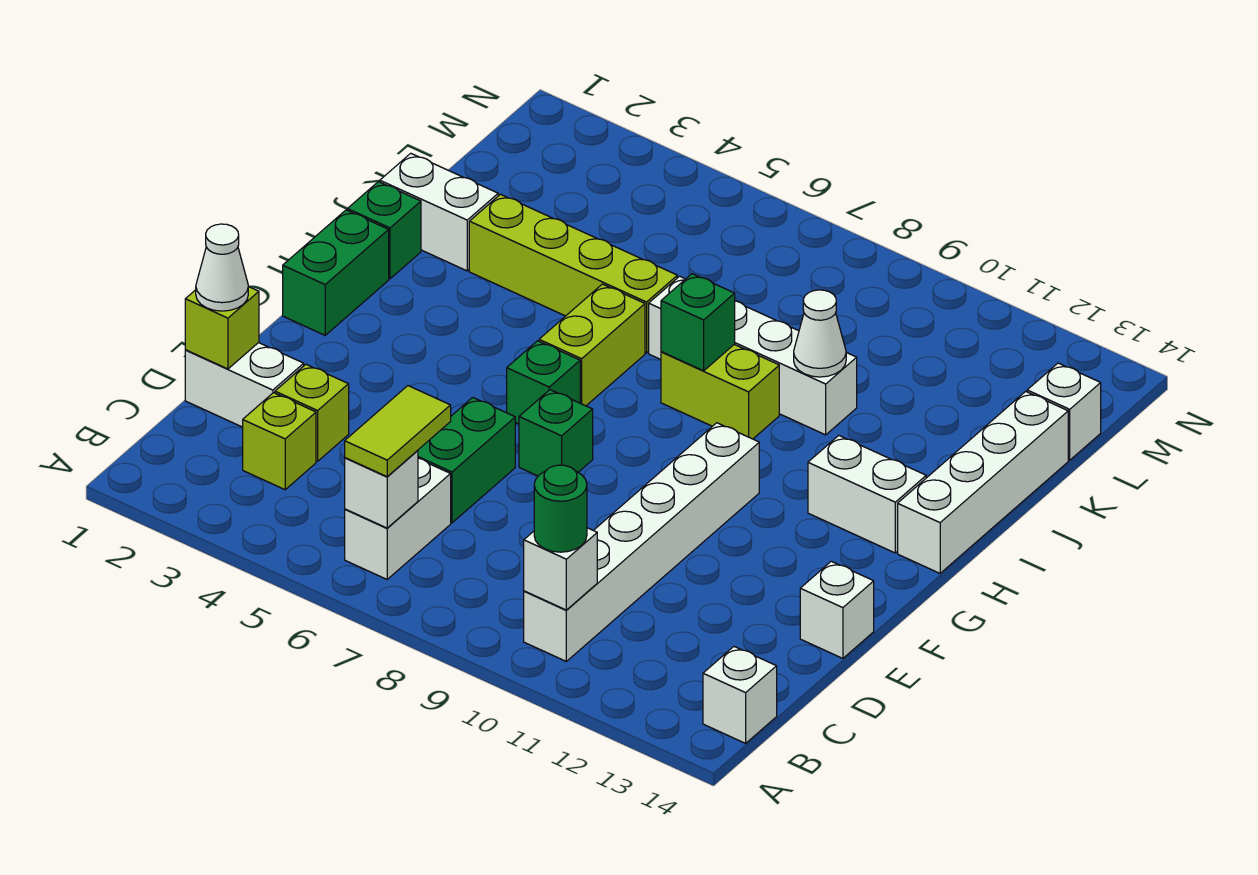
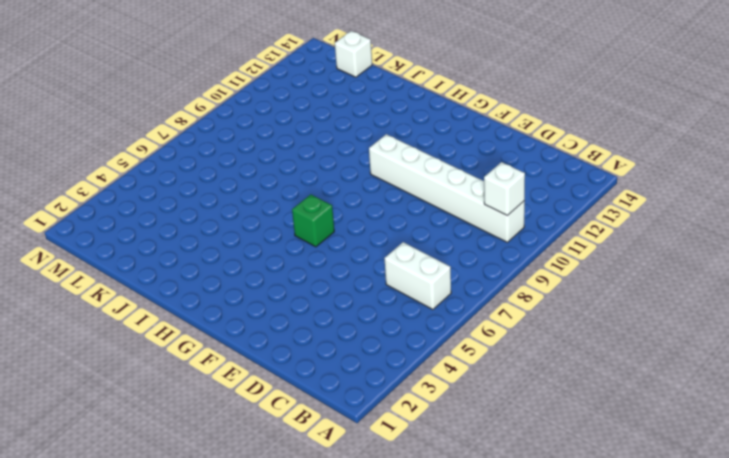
none -> white brick B14 level 1
none -> lime brick C3 level 1
none -> white brick D1:D2 level 1

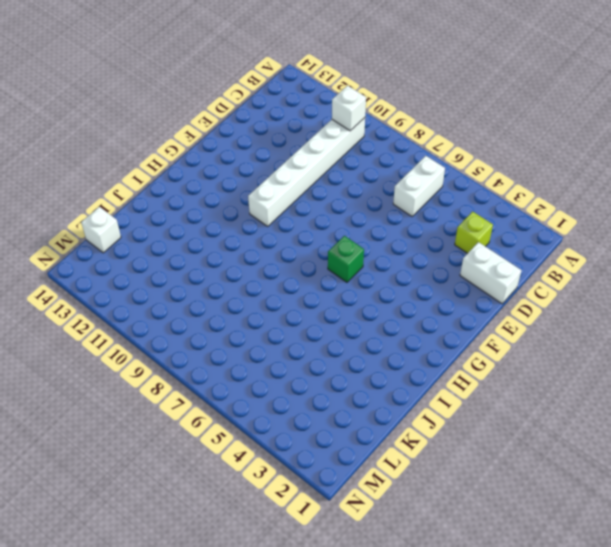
none -> white brick B14 level 1
none -> lime brick D3 level 1
none -> green brick D6:E6 level 1

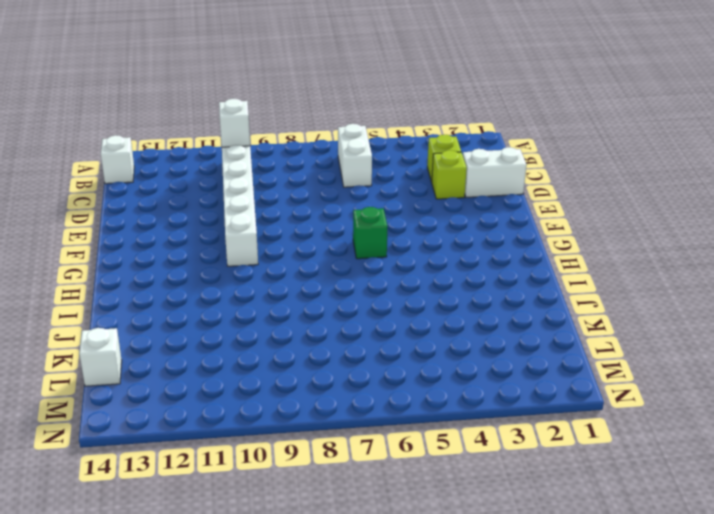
none -> green brick D6:E6 level 1
none -> white brick E14 level 1
none -> green brick F7 level 1

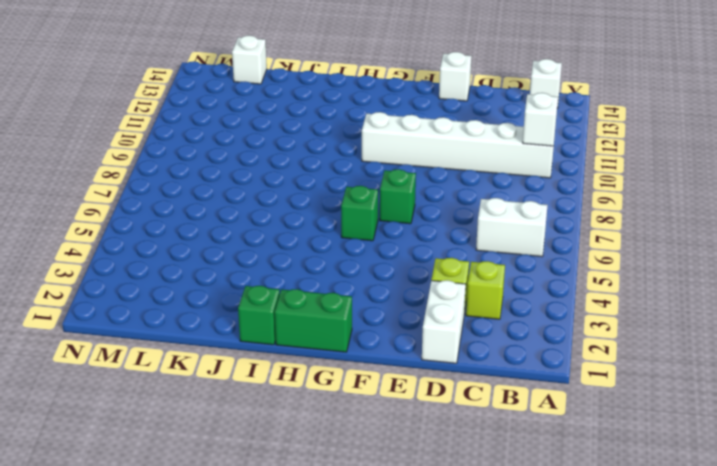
none -> green brick D6:E6 level 1
none -> lime brick H6:I6 level 1
none -> white brick H12:H13 level 1

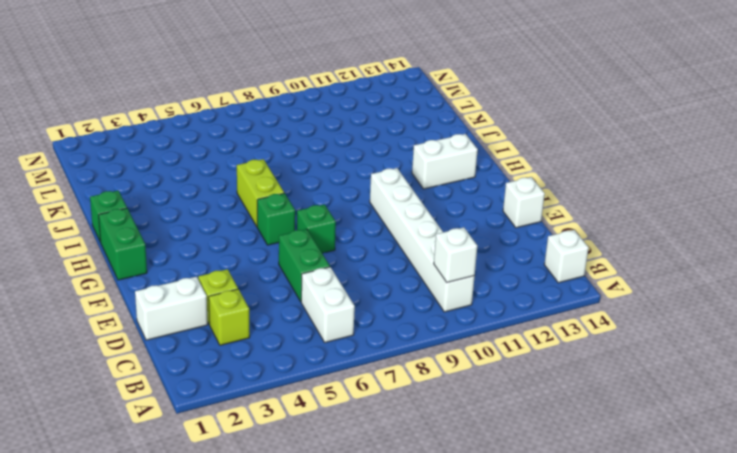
none -> white brick H14:K14 level 1
none -> lime brick I8:I9 level 1
none -> white brick J1:J2 level 1

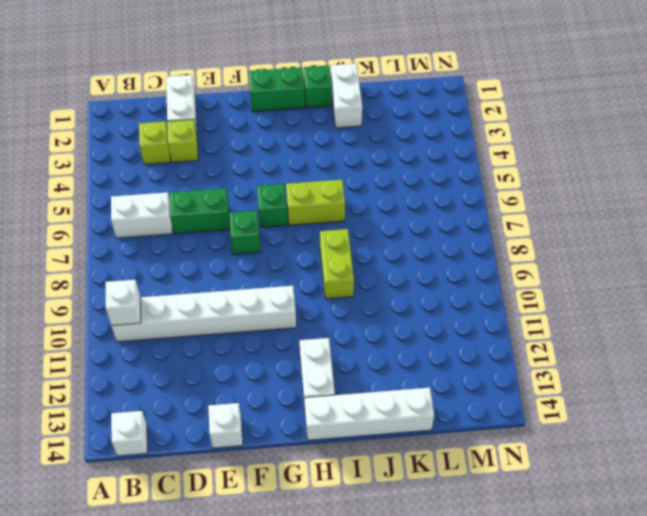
none -> lime brick J3:J6 level 1
none -> white brick J7:J10 level 1
none -> white brick L14 level 1

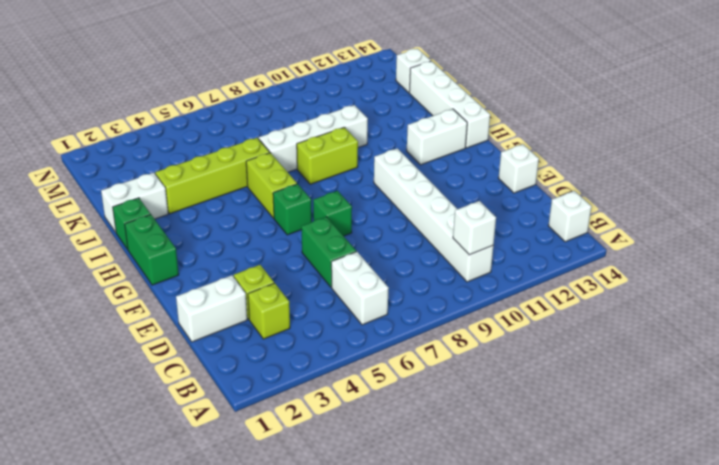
none -> white brick B6 level 2
none -> lime brick D1 level 2
none -> green brick I8 level 2

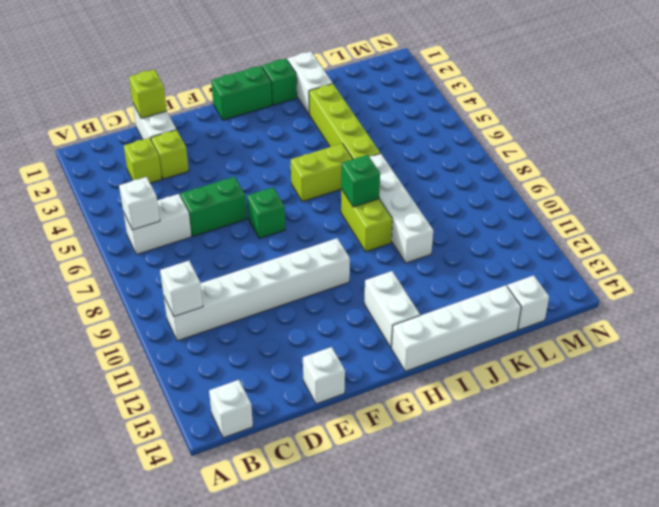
none -> green brick G6 level 1
none -> white cone J10 level 2
none -> lime tile B6:C6 level 3

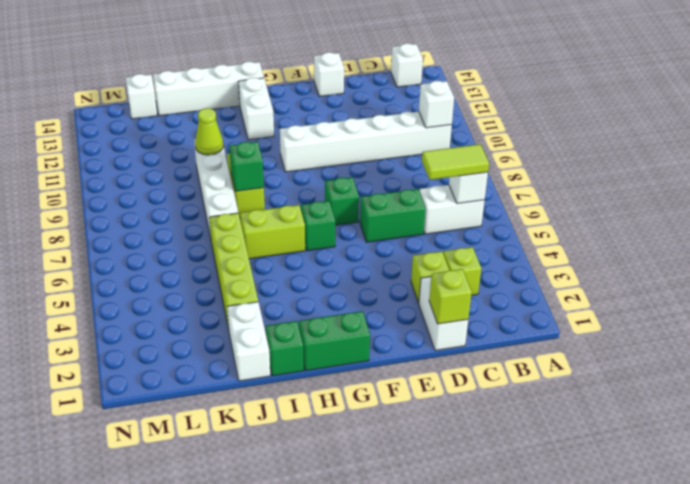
lime cone J10 level 2 -> white cone J10 level 2
none -> green round brick B10 level 3
none -> white cone D1 level 3

